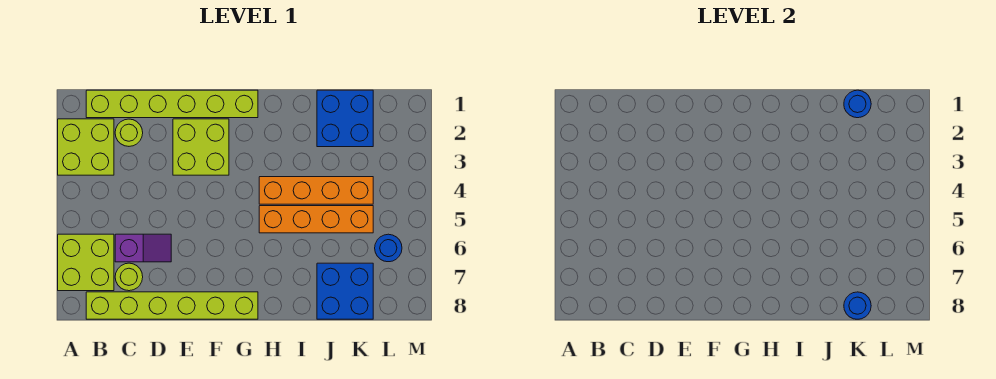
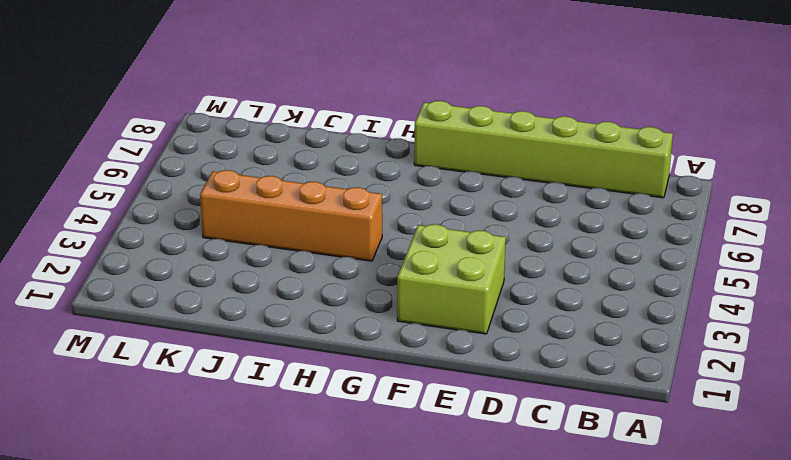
none -> lime brick A2:B3 level 1
none -> lime brick A6:B7 level 1
none -> lime brick B1:G1 level 1

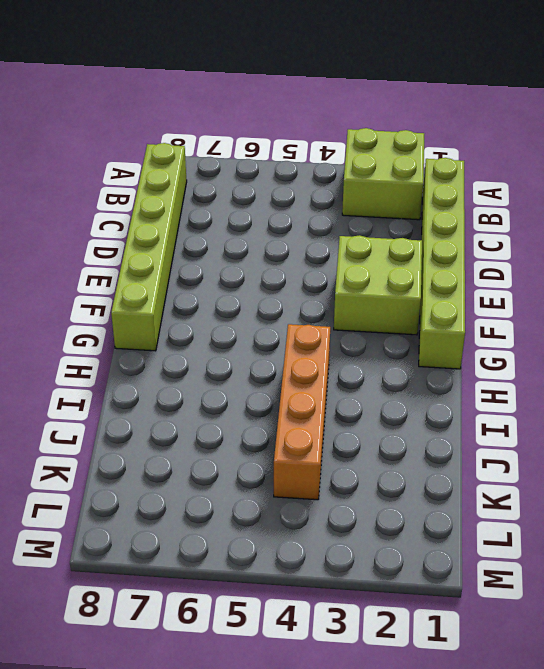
none -> lime brick A6:B7 level 1
none -> lime round brick C2 level 1
none -> purple slope C6:D6 level 1 top C

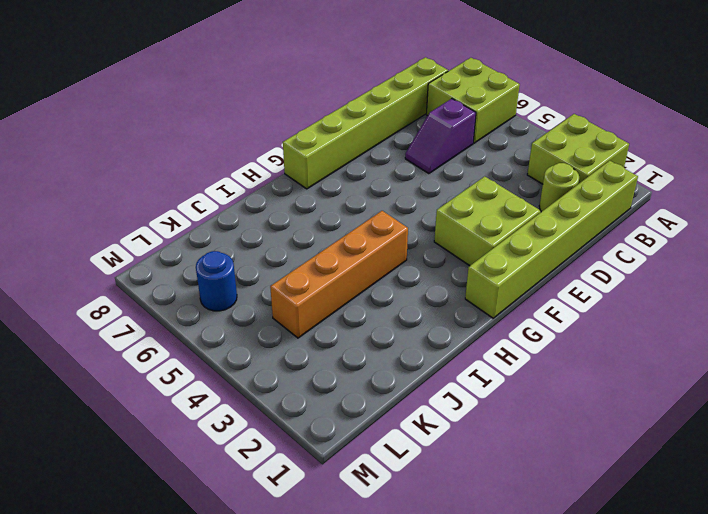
none -> lime round brick C7 level 1
none -> orange brick H5:K5 level 1
none -> blue brick J1:K2 level 1

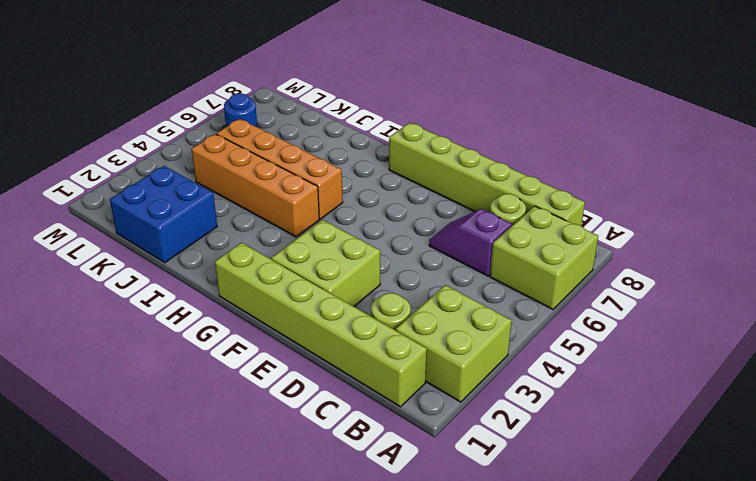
none -> blue brick J7:K8 level 1
none -> blue round brick K1 level 2
none -> blue round brick K8 level 2

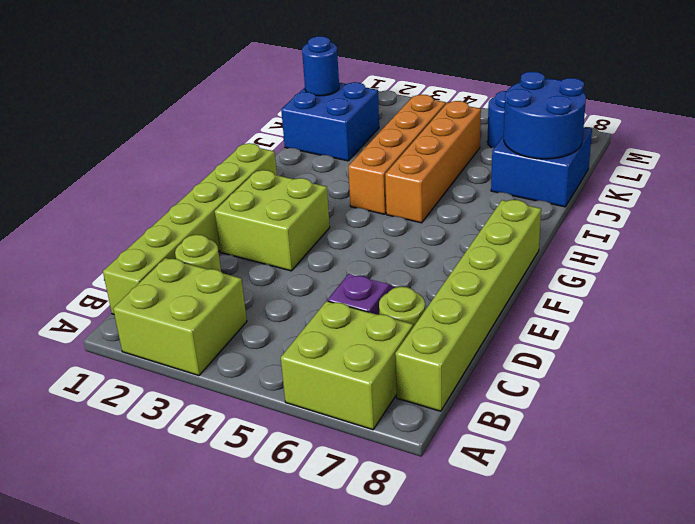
blue round brick J7:K8 level 2 -> blue round brick K8 level 2

